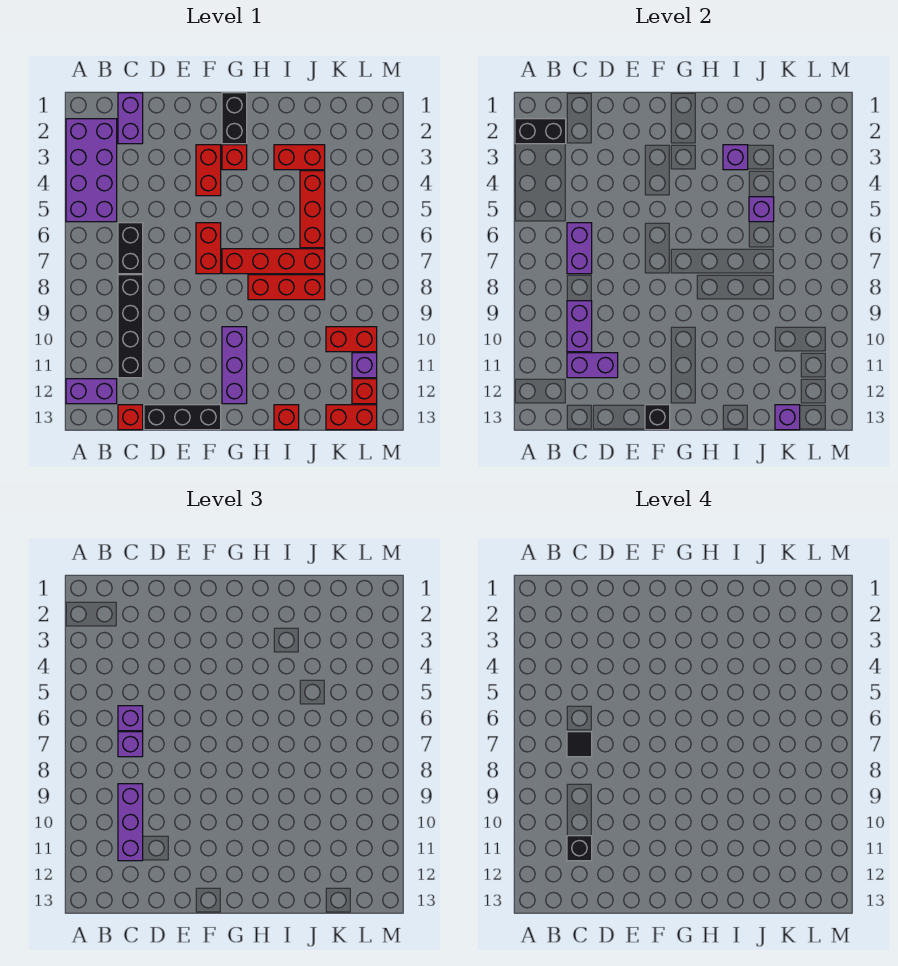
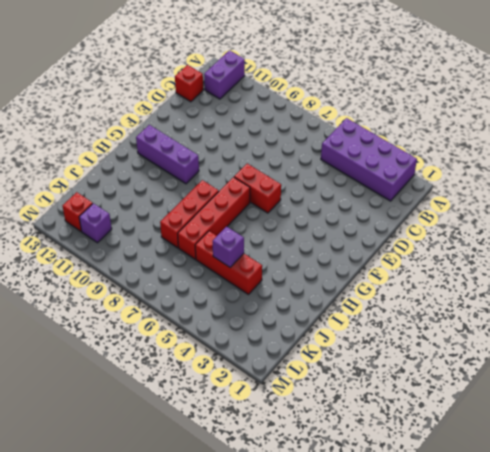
none -> purple brick C1:C2 level 1
none -> black brick C6:C7 level 1
none -> black brick C8:C11 level 1
none -> black brick D13:F13 level 1

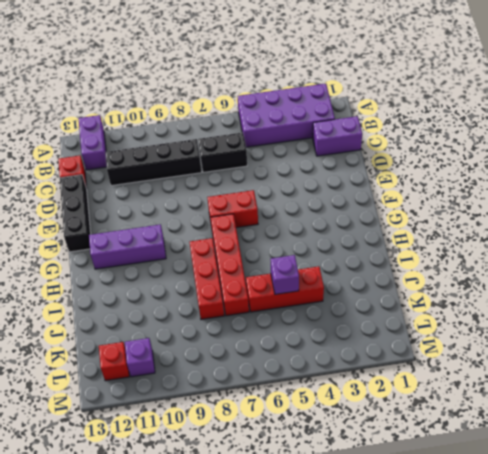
none -> red brick F3:F4 level 1
none -> black brick G1:G2 level 1
none -> red brick G3 level 1
none -> red brick I3:J3 level 1

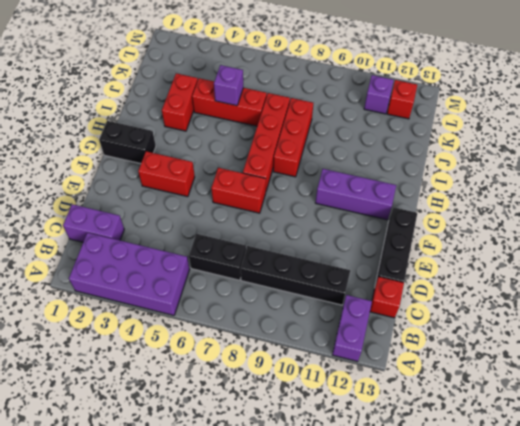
none -> red brick G3 level 1
none -> red brick I13 level 1
none -> red brick K10:L10 level 1
none -> red brick K13:L13 level 1

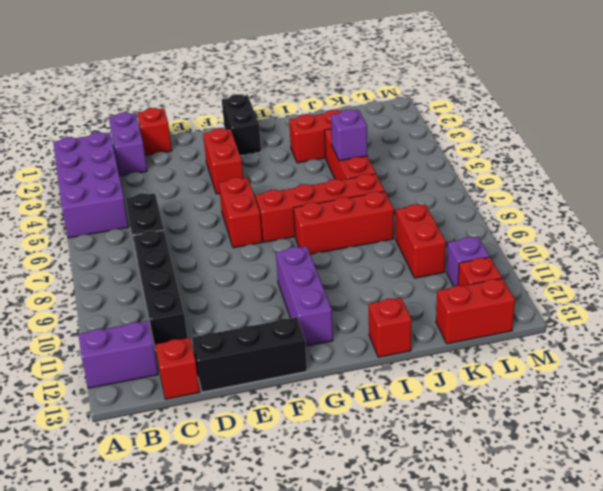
red brick D1 level 1 -> red brick G3 level 1
red brick K9:K10 level 1 -> red brick K10:L10 level 1
none -> black brick A2:B2 level 2
none -> purple brick C6:C7 level 2
none -> purple brick C9:C10 level 2
none -> purple brick C11:D11 level 2

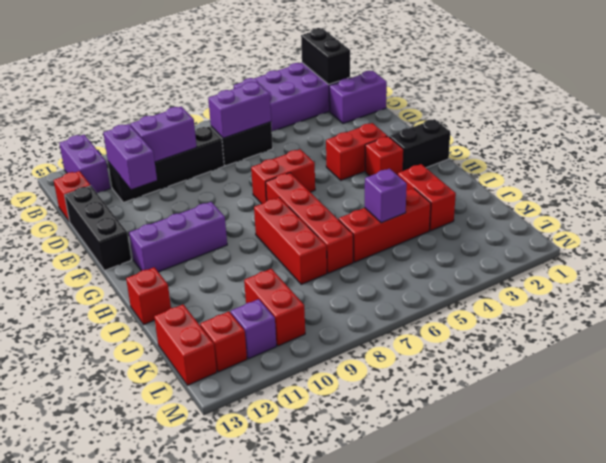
none -> black brick F13 level 2
none -> purple brick I3 level 2
none -> purple brick K13 level 2
none -> purple brick C6 level 3

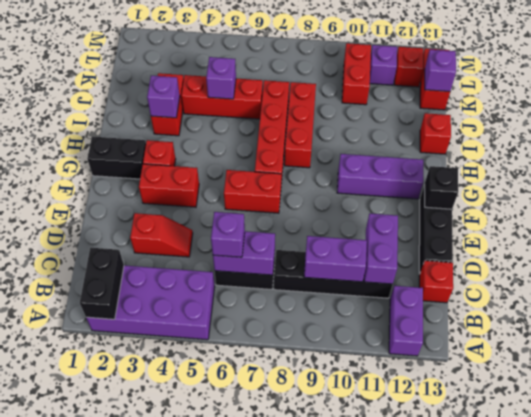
red slope D3:D4 level 1 top 3 -> none
none -> purple brick C1:C2 level 1
none -> purple brick C7 level 3
none -> purple brick C9:C11 level 3
none -> black tile C7 level 4

